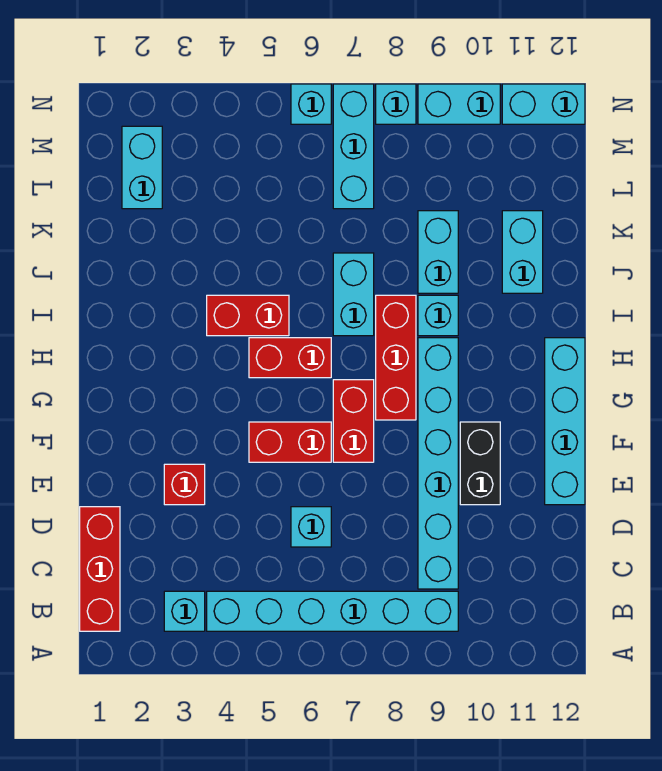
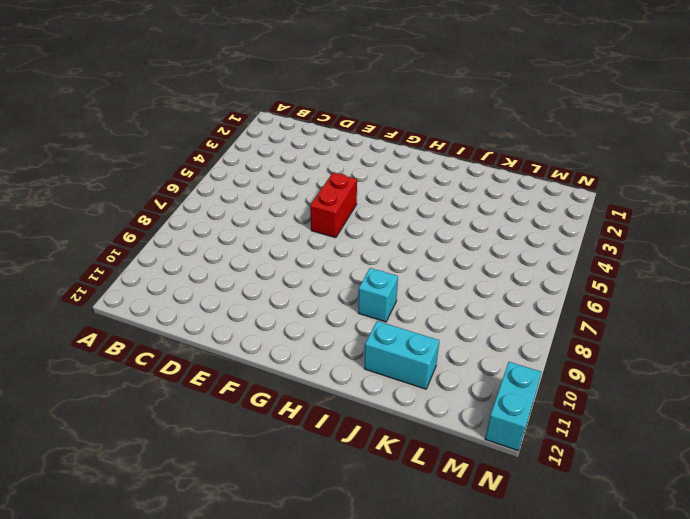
none -> red brick B1:D1 level 1
none -> cyan brick B3 level 1
none -> cyan brick B4:B9 level 1

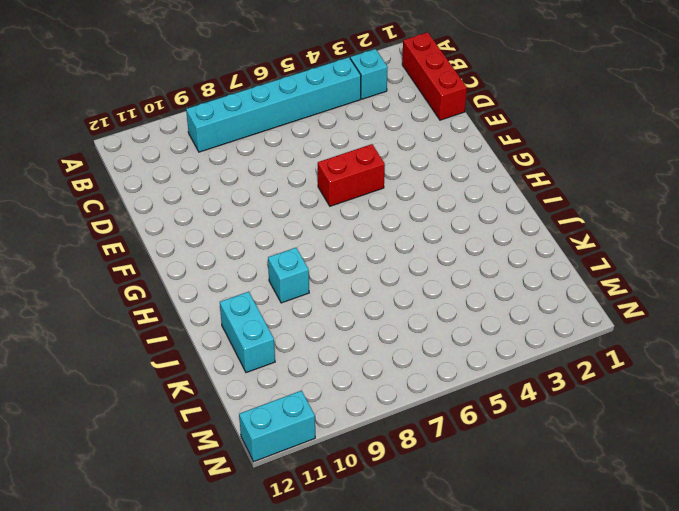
none -> cyan brick C9:H9 level 1
none -> cyan brick D6 level 1
none -> red brick E3 level 1

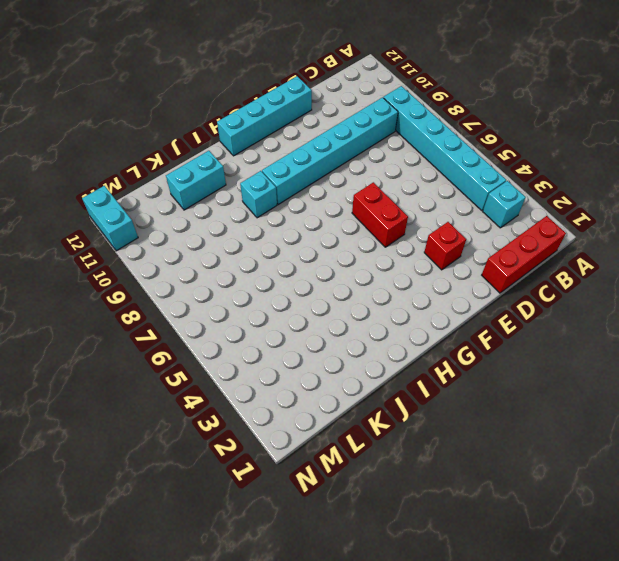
none -> cyan brick D6 level 1
none -> black brick E10:F10 level 1
none -> red brick F7:G7 level 1

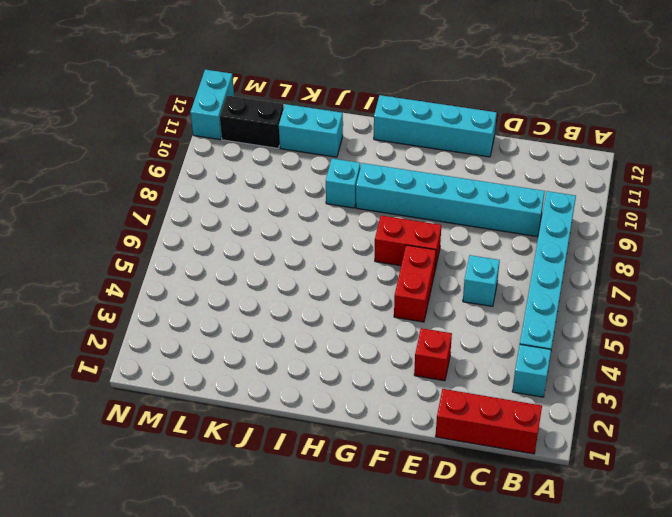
black brick L11:M11 level 1 -> black brick E10:F10 level 1
none -> red brick G8:I8 level 1
none -> red brick H5:H6 level 1
none -> red brick I4:I5 level 1

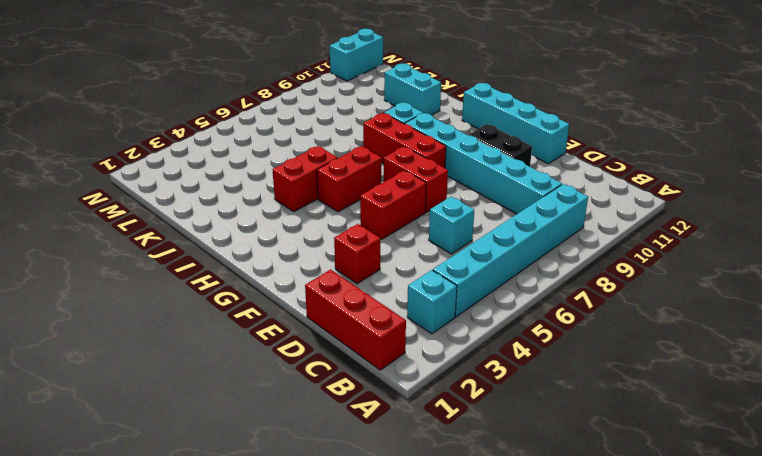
none -> cyan brick I7:J7 level 1
none -> cyan brick J9:K9 level 1
none -> cyan brick L2:M2 level 1

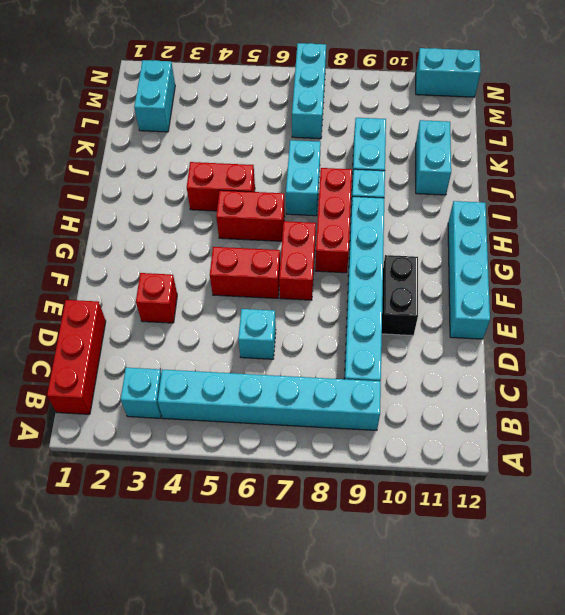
none -> cyan brick N6 level 1
none -> cyan brick N8 level 1
none -> cyan brick N9:N10 level 1

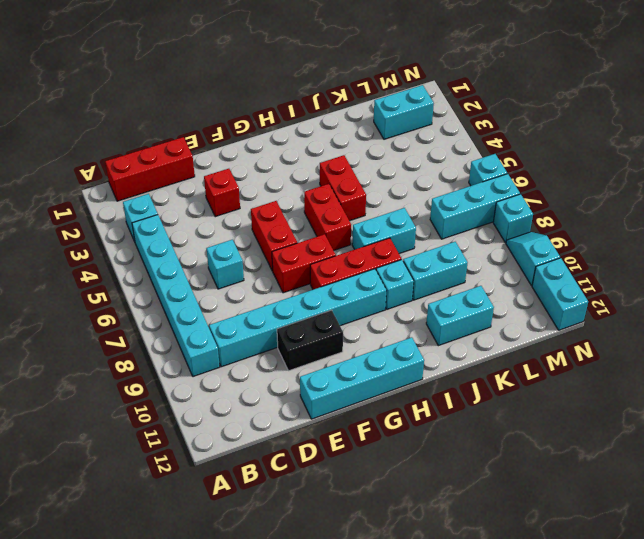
cyan slope N9:N10 level 1 top 10 -> cyan brick N9:N10 level 1

